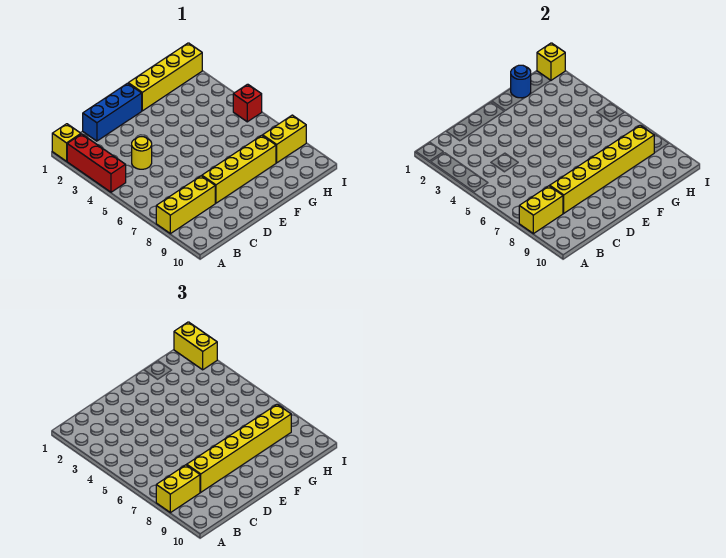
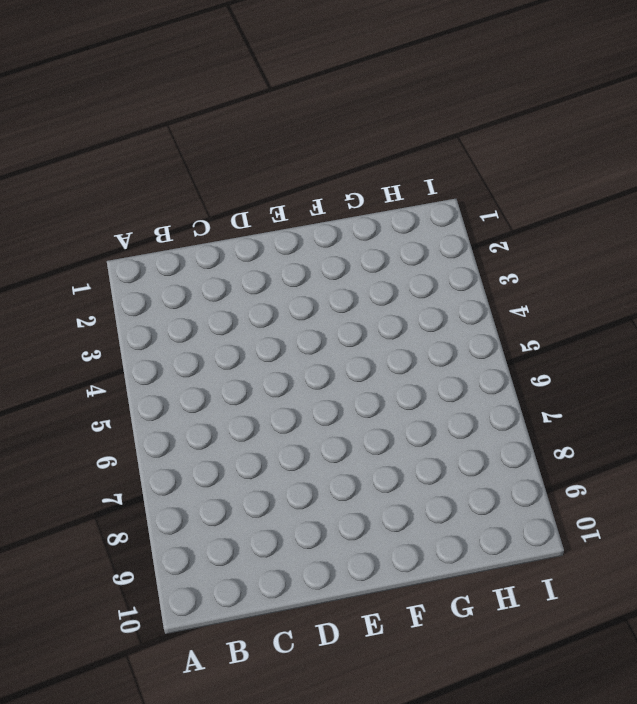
none -> yellow brick A1 level 1
none -> red brick A2:A4 level 1
none -> yellow brick A8:C8 level 1

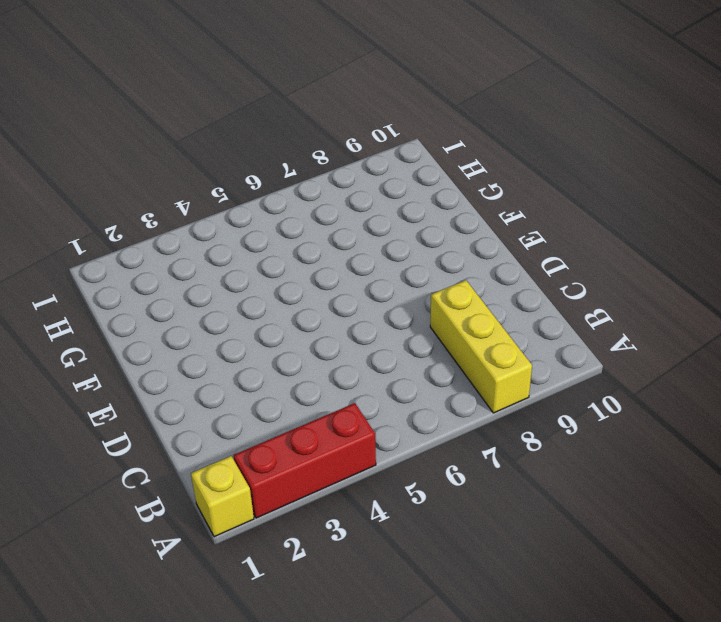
none -> blue brick C1:E1 level 1
none -> yellow round brick C4 level 1
none -> yellow brick D8:G8 level 1

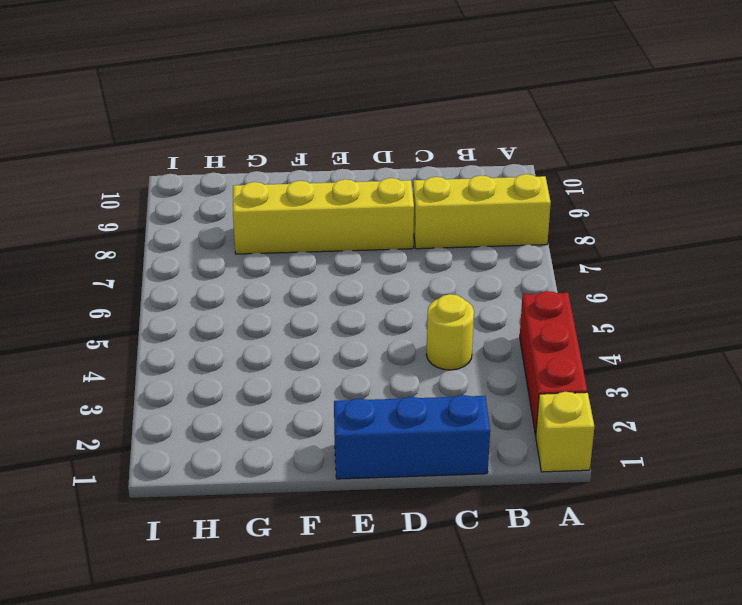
none -> yellow brick F1:I1 level 1
none -> yellow brick H8:I8 level 1
none -> red brick I5 level 1

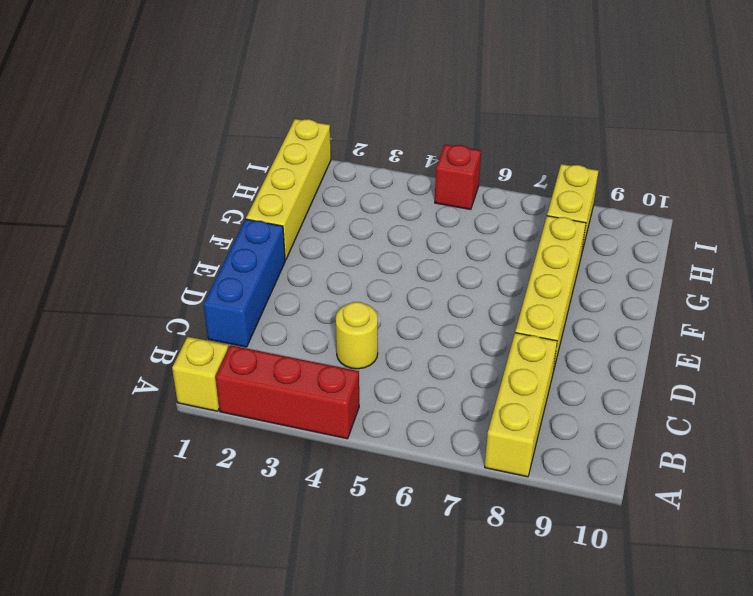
none -> yellow brick A8:B8 level 2
none -> yellow brick C8:H8 level 2
none -> blue round brick G1 level 2

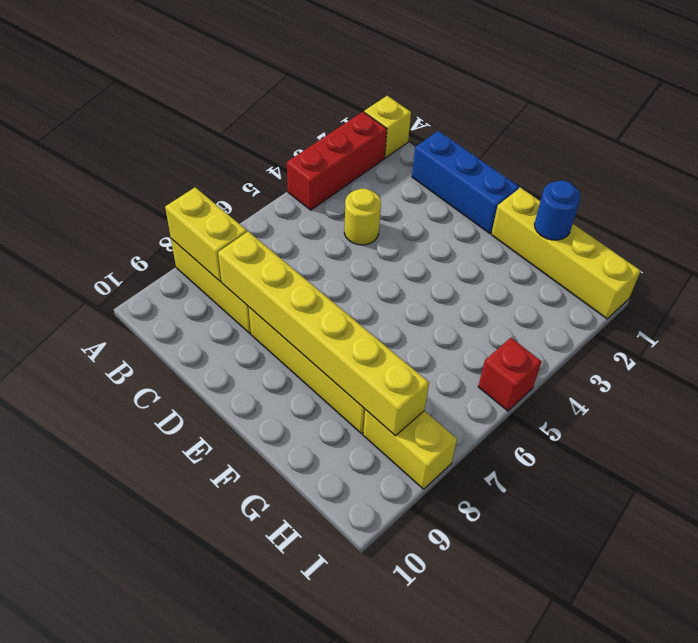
none -> yellow brick I1 level 2
none -> yellow brick A8:B8 level 3
none -> yellow brick C8:H8 level 3

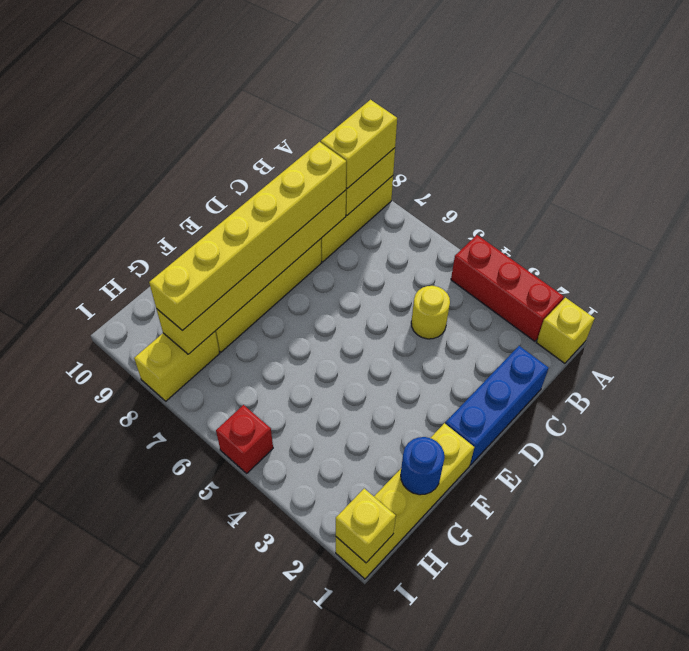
none -> yellow brick I1:I2 level 3

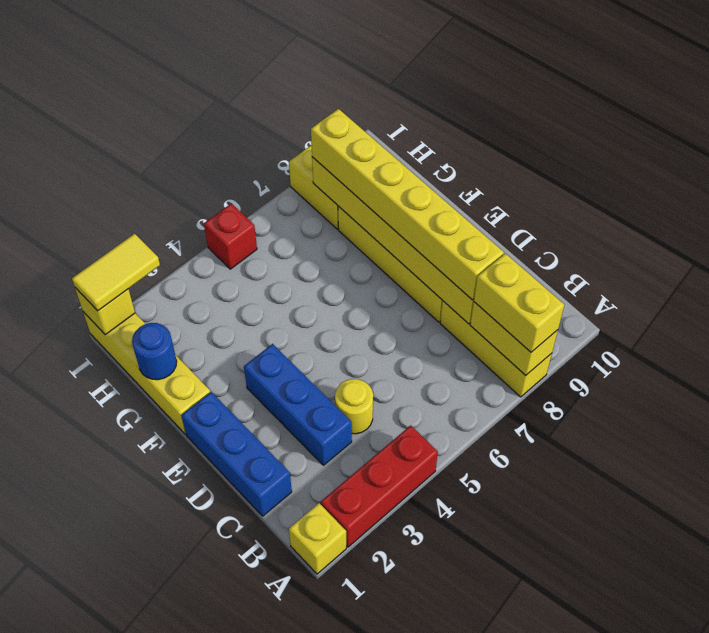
blue brick C3:E3 level 1 -> none
yellow tile I1:I2 level 3 -> yellow brick I1:I2 level 3

